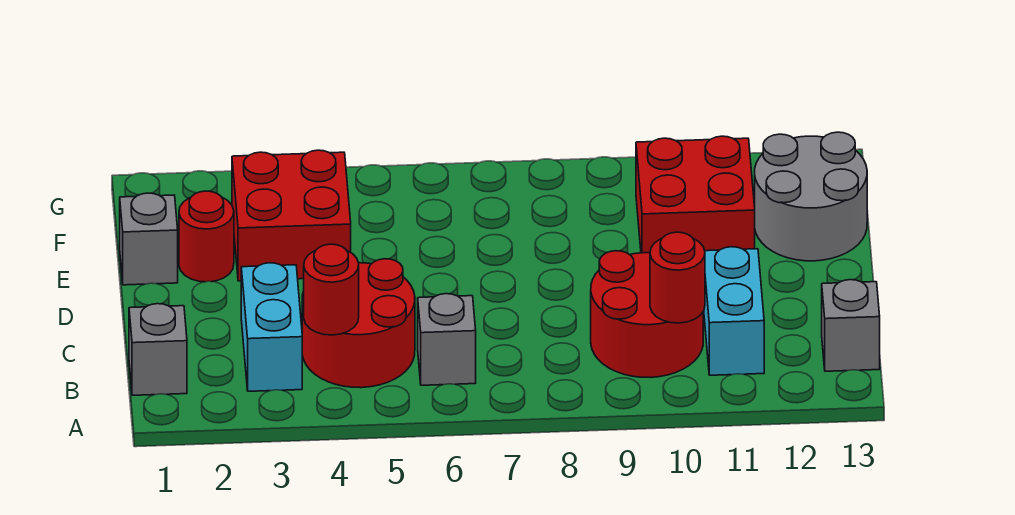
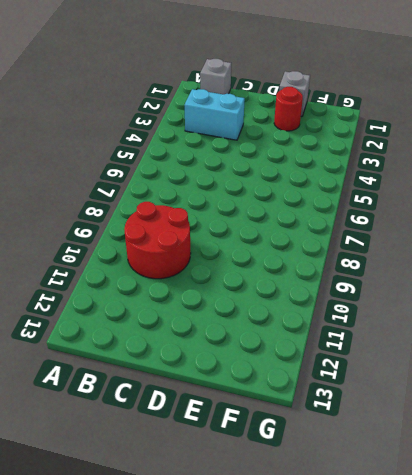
none -> red round brick B4:C5 level 1
none -> grey brick B6 level 1
none -> cyan brick B11:C11 level 1

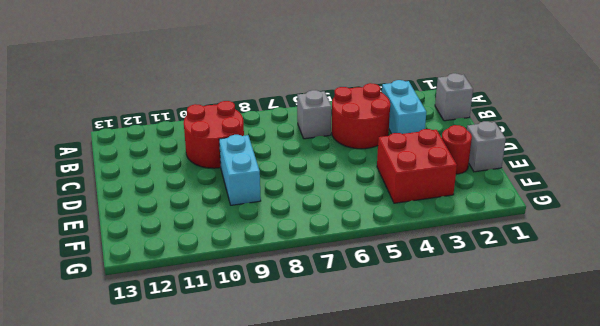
cyan brick D9:E9 level 1 -> cyan brick B11:C11 level 1
none -> grey brick B13 level 1
none -> red brick E10:F11 level 1
none -> grey round brick E12:F13 level 1

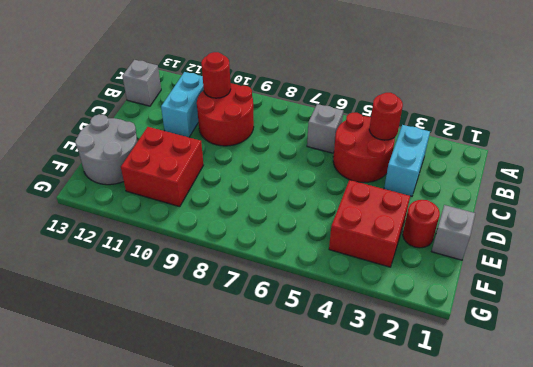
none -> grey brick B1 level 1

